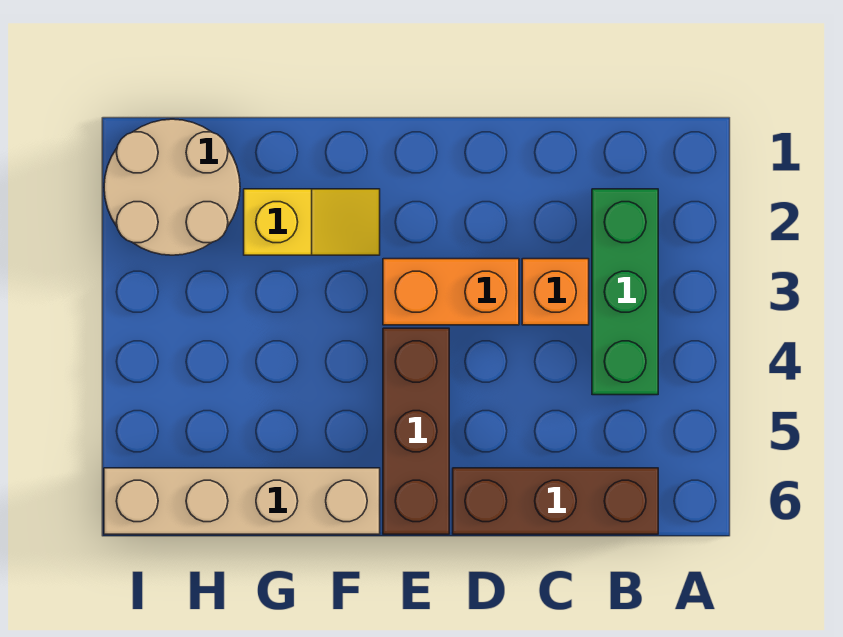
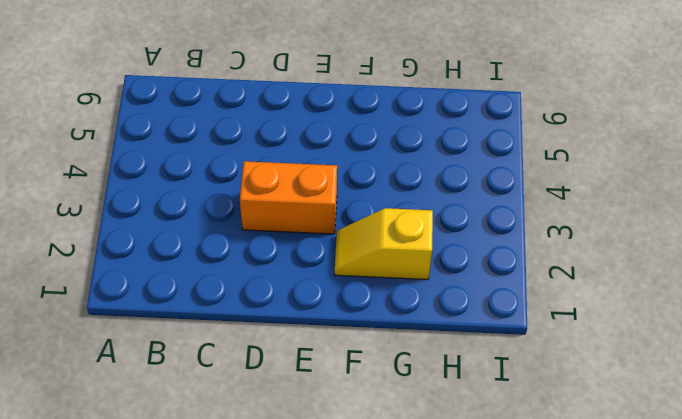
none -> green brick B2:B4 level 1
none -> brown brick B6:D6 level 1

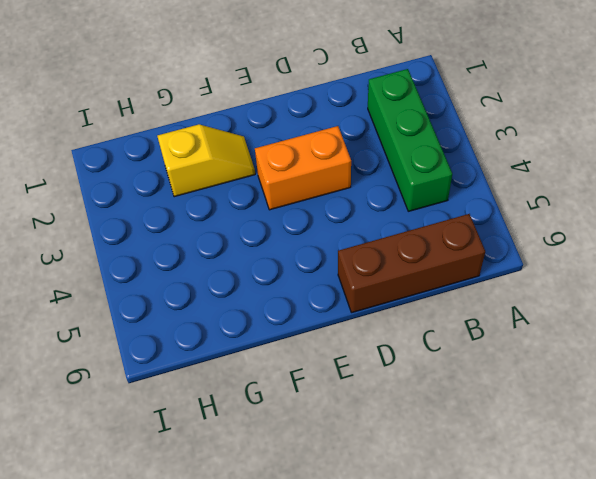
none -> orange brick C3 level 1
none -> brown brick E4:E6 level 1

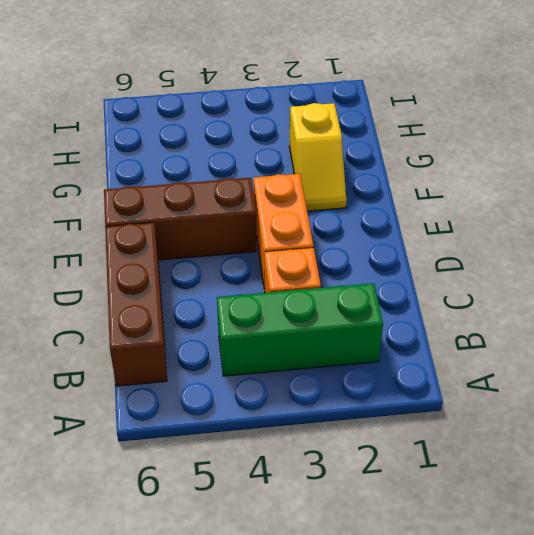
none -> tan brick F6:I6 level 1
none -> tan round brick H1:I2 level 1

